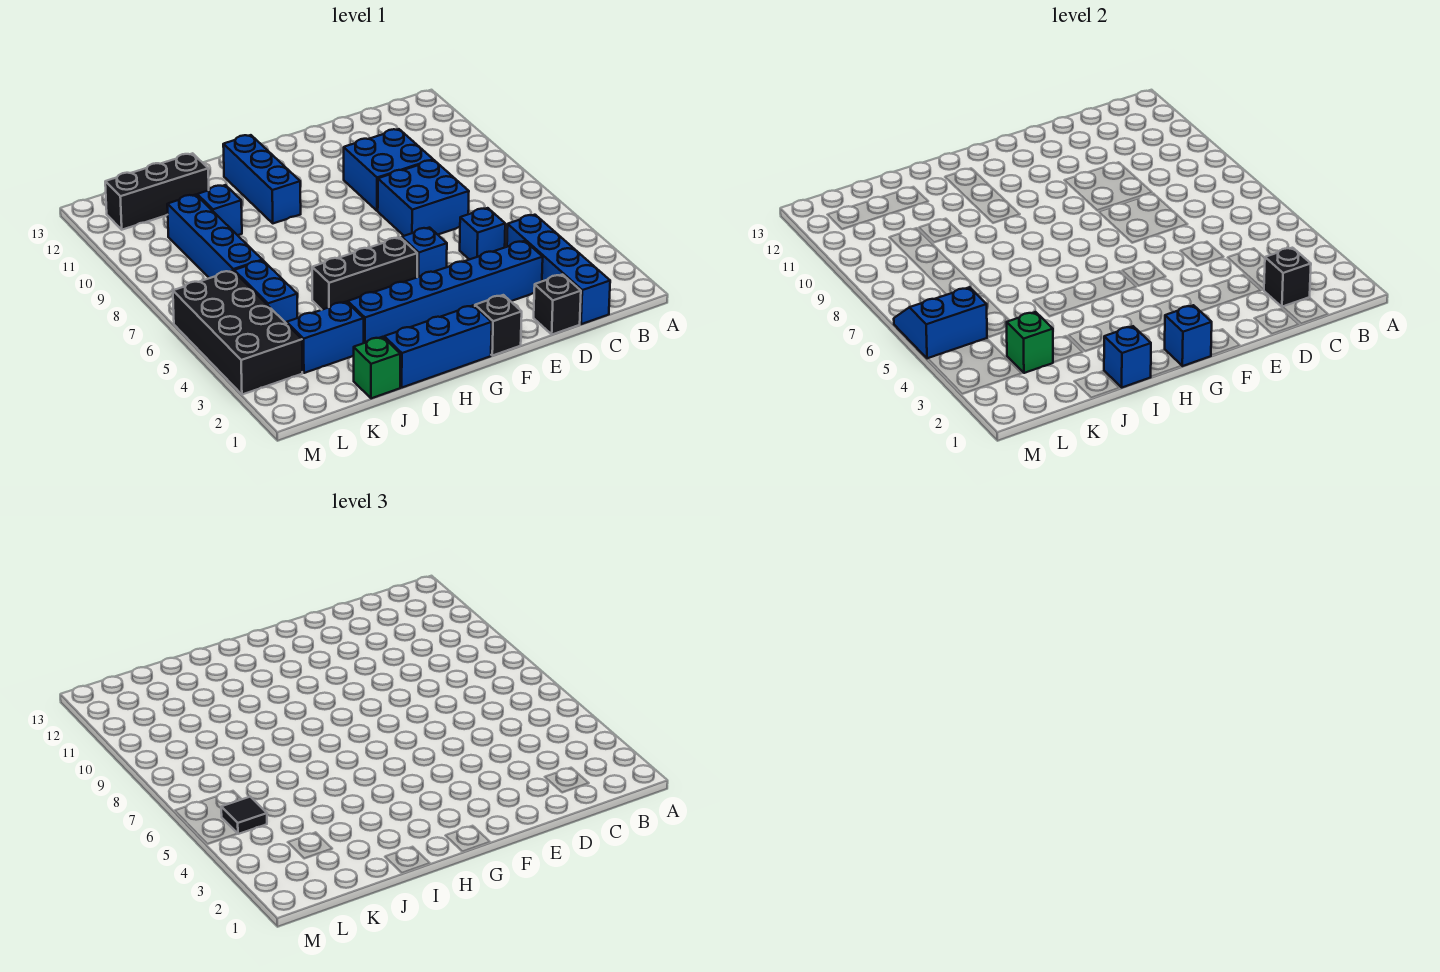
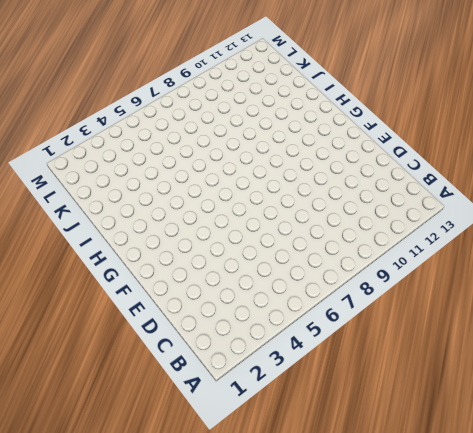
none -> blue brick C1:C4 level 1
none -> black brick D1 level 1
none -> blue brick D3:I3 level 1

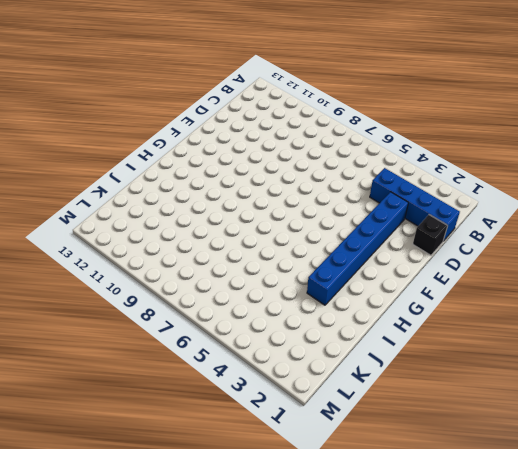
none -> blue brick D5 level 1
none -> blue brick D7:E8 level 1
none -> blue brick D9:E10 level 1

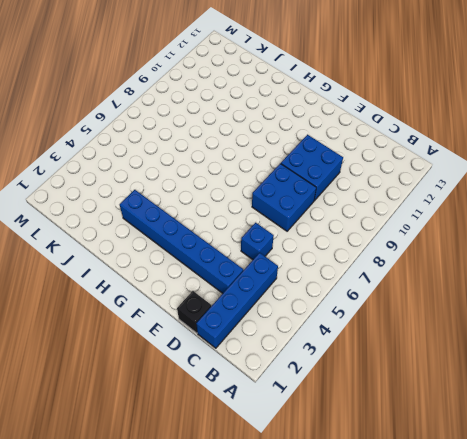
none -> black brick F1 level 1
none -> blue brick F5 level 1
none -> blue brick G1:I1 level 1

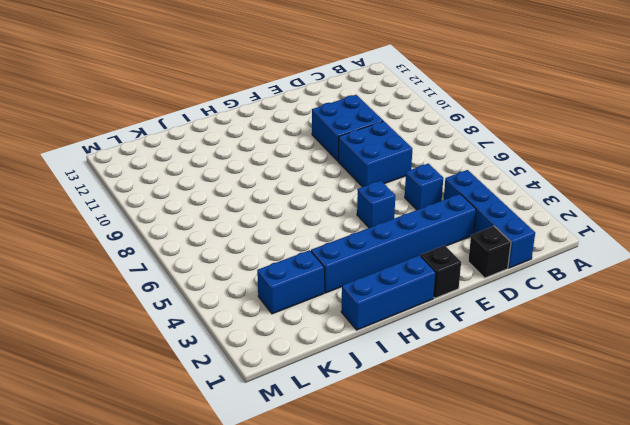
none -> black brick G5:I5 level 1
none -> blue brick H10:H12 level 1
none -> green brick J1 level 1

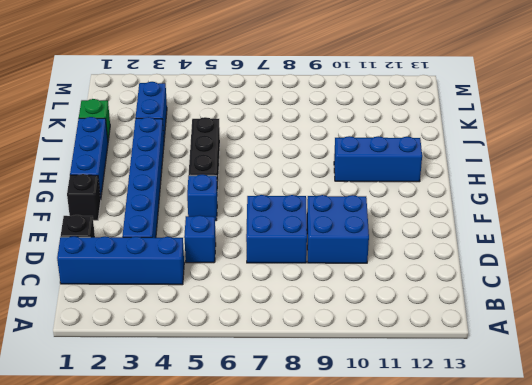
none -> blue brick J10 level 1
none -> black brick J12:L12 level 1
none -> blue brick K5:K6 level 1

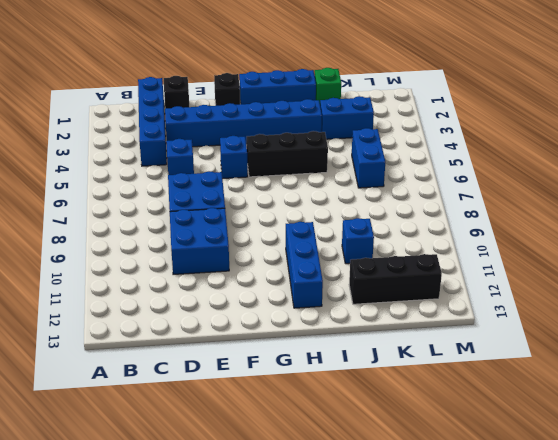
none -> blue brick K7:K10 level 1
none -> black brick L3:M6 level 1
none -> black brick C2 level 2

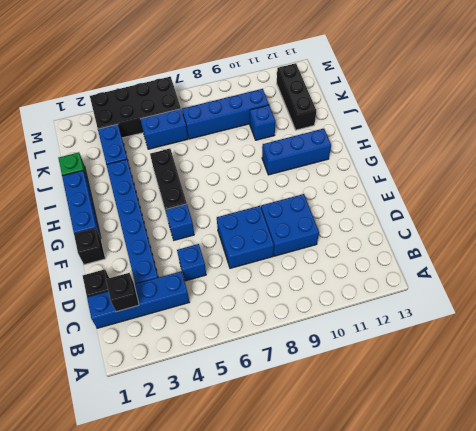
none -> blue brick G1 level 2
none -> blue brick I1 level 2
none -> green brick K3 level 2

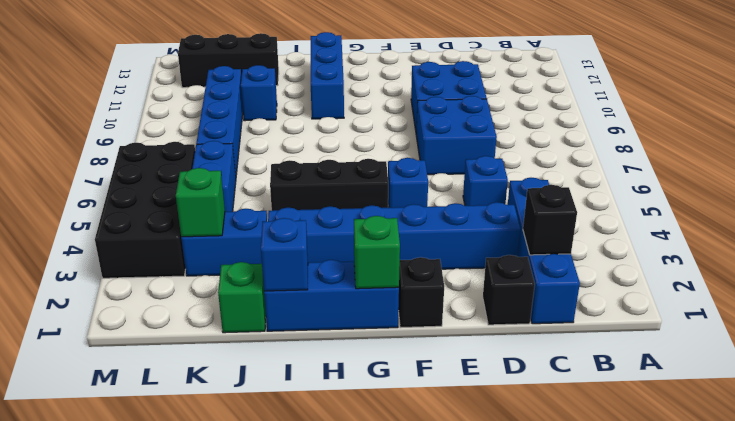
green brick G1 level 2 -> blue brick G1 level 2
none -> blue slope L5:M6 level 2 top 5
none -> black tile L5 level 3

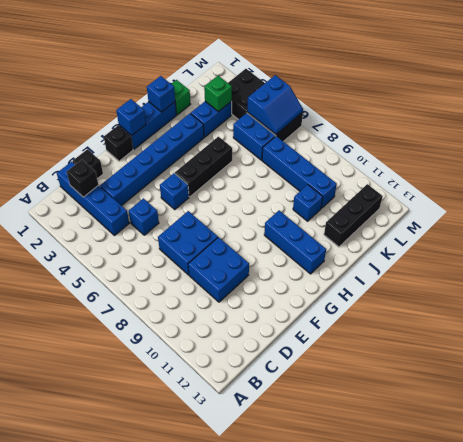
none -> black tile L5 level 3

